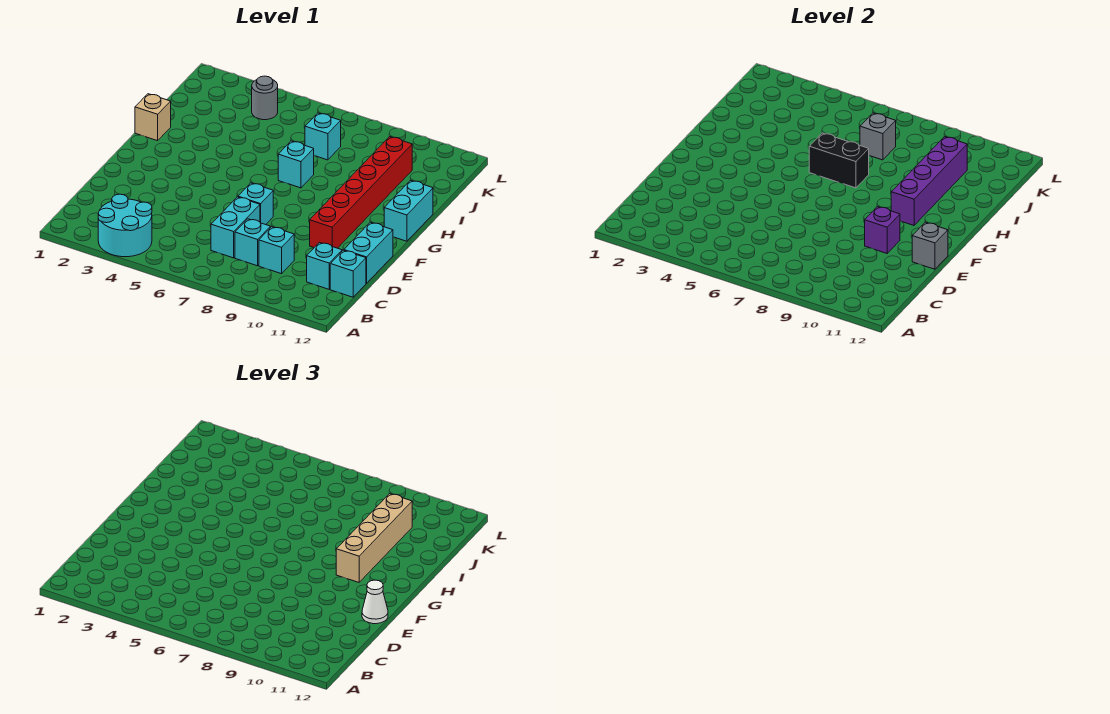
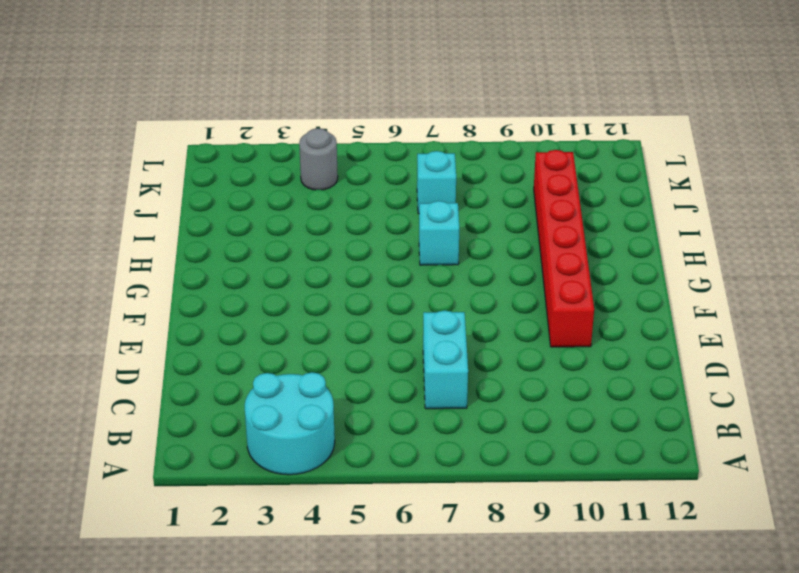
none -> cyan brick C8 level 1
none -> cyan brick C9 level 1
none -> cyan brick C11 level 1

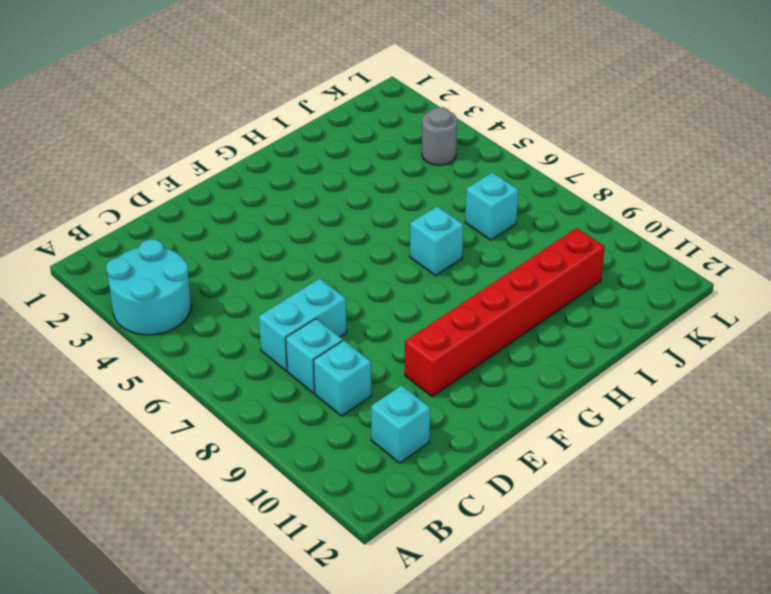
none -> cyan brick C12 level 1
none -> cyan brick D12:E12 level 1
none -> cyan brick E7 level 1

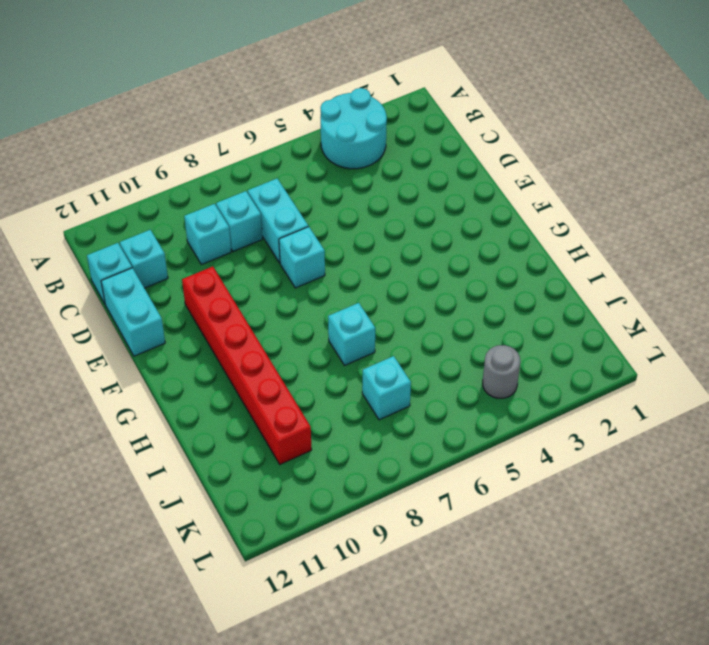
none -> cyan brick G12:H12 level 1
none -> tan brick H1 level 1
none -> purple brick E10 level 2

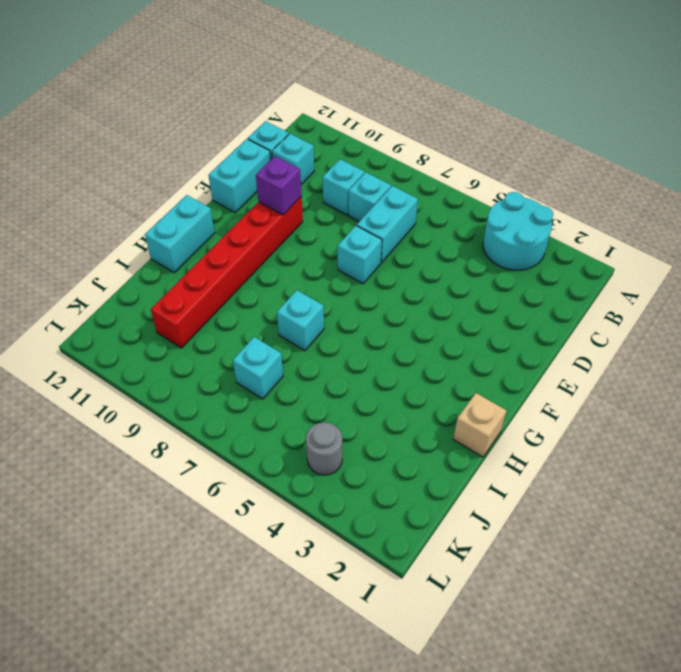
none -> grey brick E12 level 2
none -> purple brick G10:J10 level 2
none -> black brick H6:H7 level 2

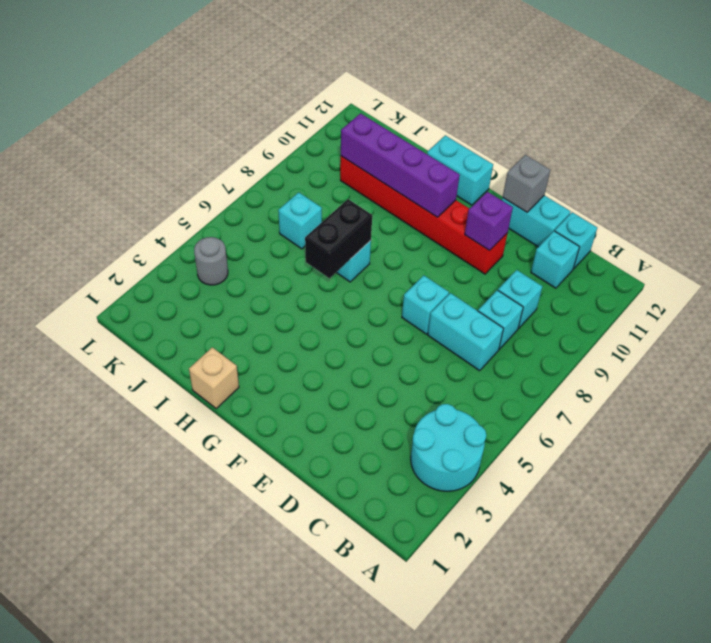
none -> grey brick J7 level 2
none -> white cone E12 level 3
none -> tan brick G10:J10 level 3

